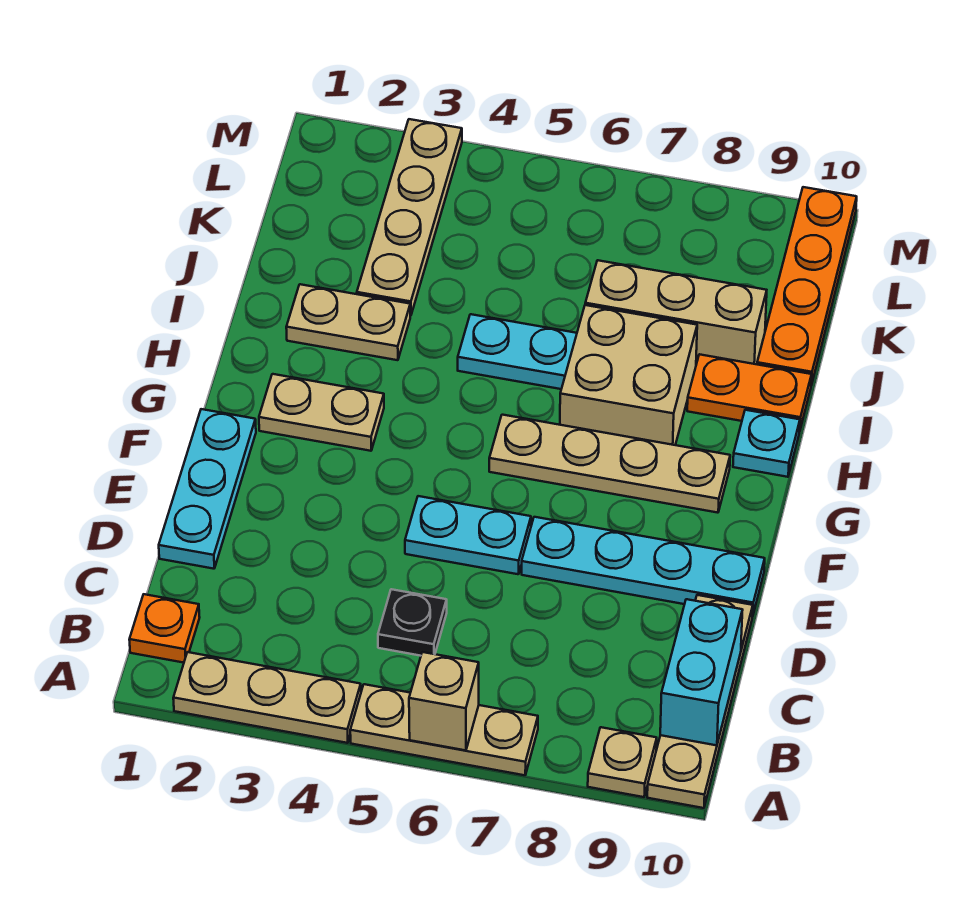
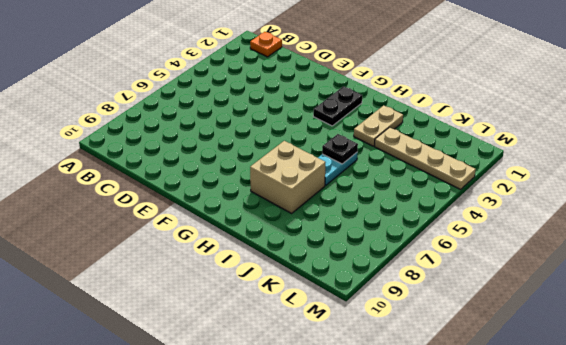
black plate G2:G3 level 1 -> tan plate G2:G3 level 1
black plate I5 level 2 -> black plate C5 level 1
none -> tan plate A2:A4 level 1
none -> tan plate A5:A7 level 1
none -> tan plate A9 level 1

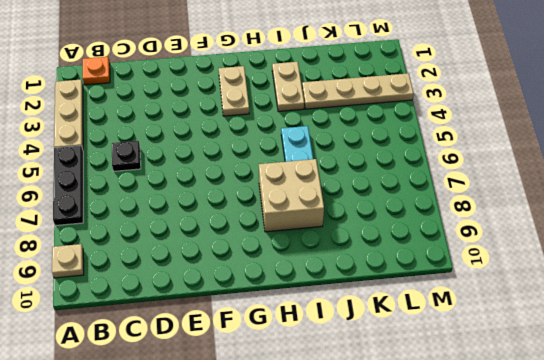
black plate A5:A7 level 1 -> tan plate A5:A7 level 1
none -> tan plate A10:D10 level 1
none -> cyan plate D1:F1 level 1
none -> cyan plate E5:E6 level 1

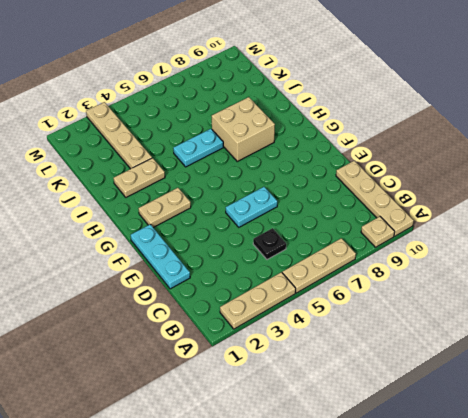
none -> orange plate B1 level 1
none -> cyan plate E7:E10 level 1
none -> tan plate G6:G9 level 1

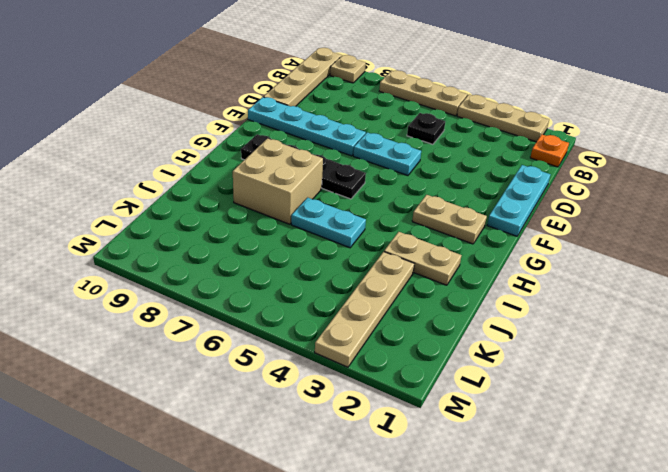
black plate G6:G9 level 1 -> tan plate G6:G9 level 1
none -> cyan plate H10 level 1
none -> orange plate I9:I10 level 1
none -> tan brick J7:J9 level 1

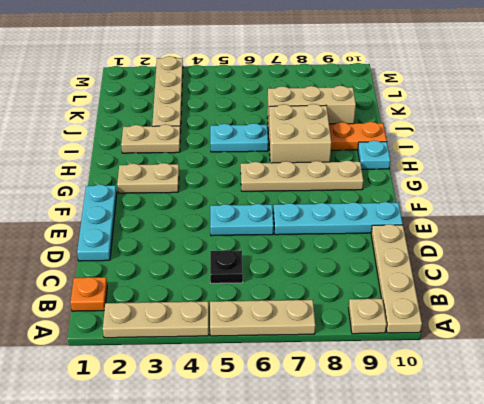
none -> orange plate J10:M10 level 1
none -> tan brick A6 level 2
none -> cyan brick B10:C10 level 2

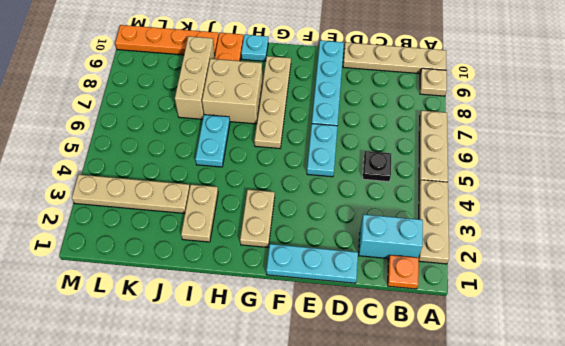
cyan brick B2:C2 level 1 -> cyan brick B10:C10 level 2
none -> tan brick A6 level 2

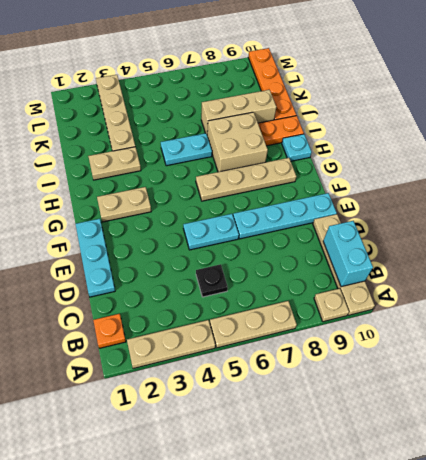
none -> tan brick A6 level 2

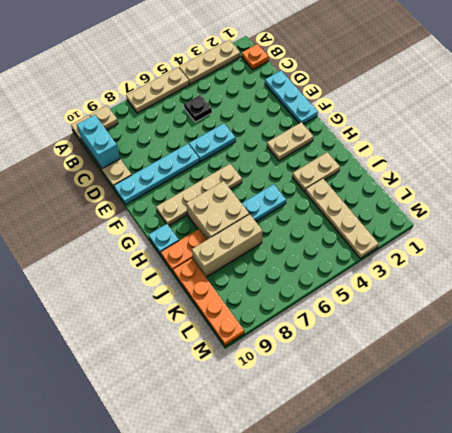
none -> tan brick A6 level 2

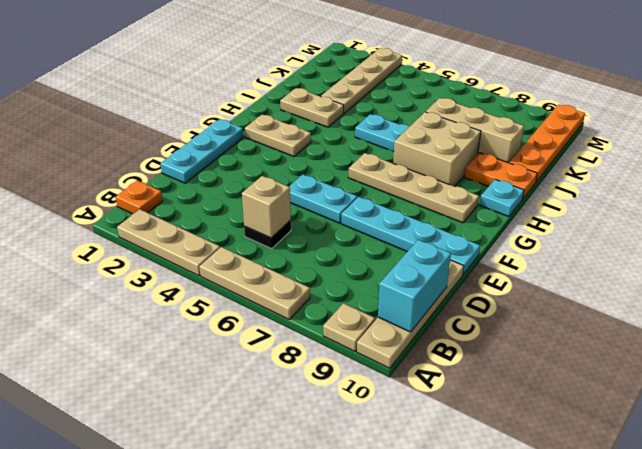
tan brick C5 level 2 -> tan brick A6 level 2

